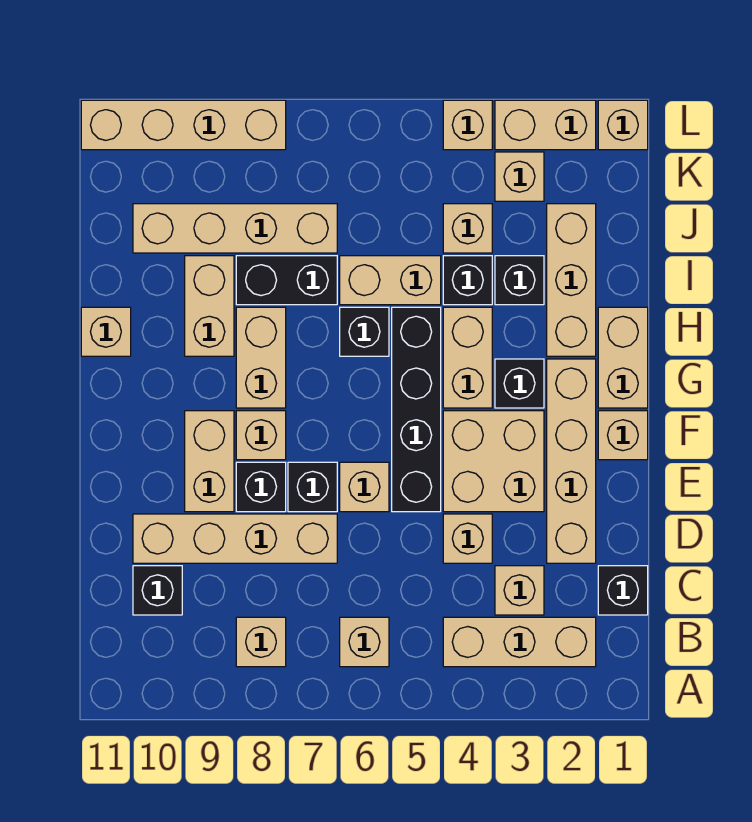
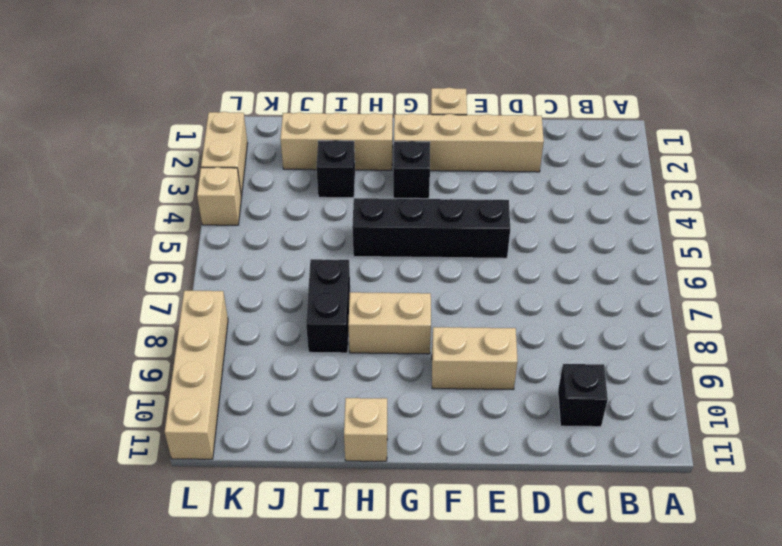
none -> tan brick B2:B4 level 1
none -> tan brick B6 level 1
none -> tan brick B8 level 1
none -> black brick C1 level 1

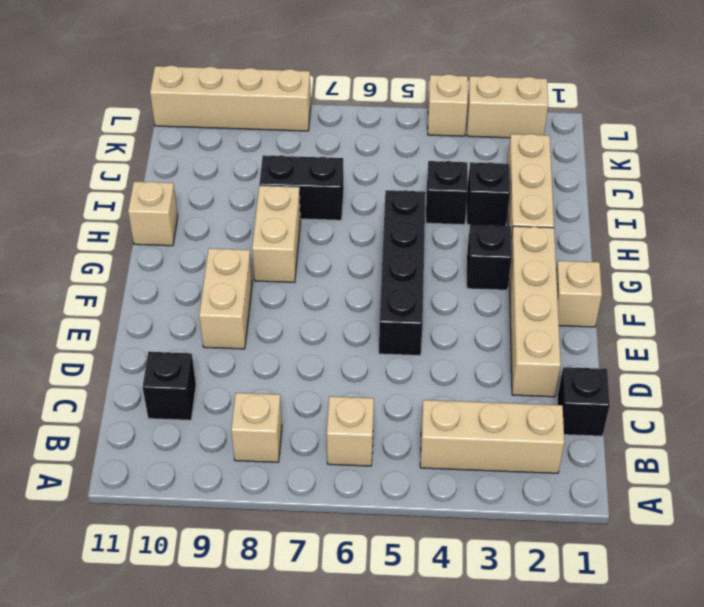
none -> tan brick C3 level 1
none -> tan brick D4 level 1
none -> tan brick D7:D10 level 1
none -> tan brick E3:F4 level 1

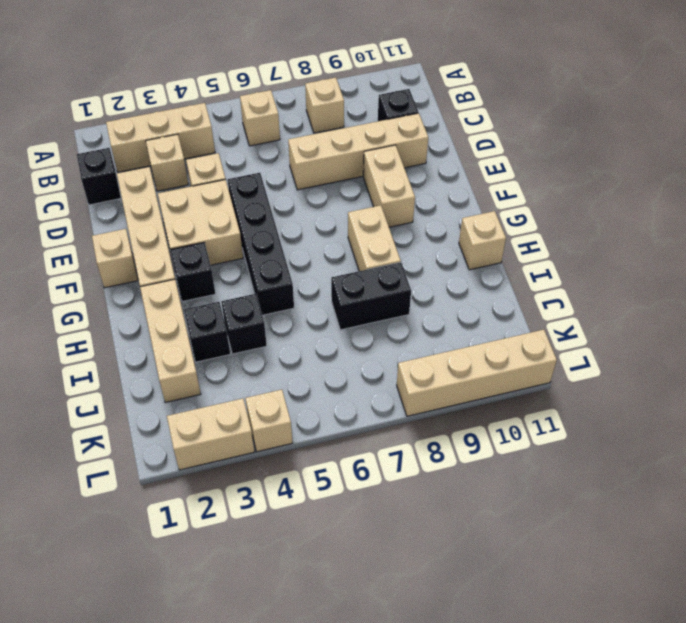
none -> tan brick E6 level 1
none -> black brick E7 level 1
none -> black brick E8 level 1
none -> tan brick F8 level 1

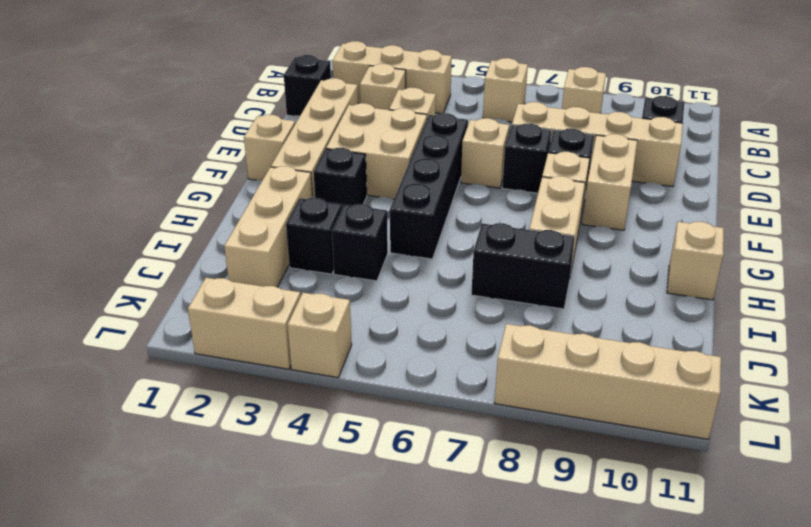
none -> tan brick G1:H1 level 1
none -> tan brick G4:H4 level 1
none -> black brick H6 level 1
none -> tan brick H9:I9 level 1

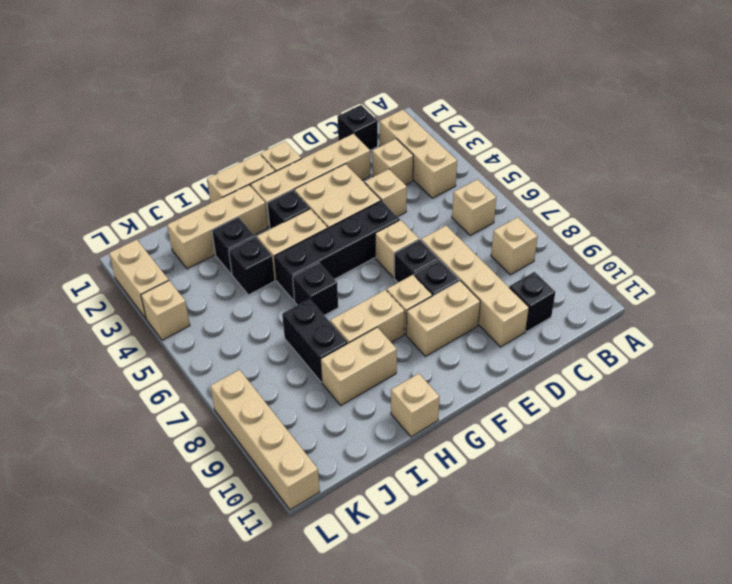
none -> tan brick I5:I6 level 1
none -> tan brick J4 level 1
none -> tan brick J7:J10 level 1
none -> tan brick K3 level 1

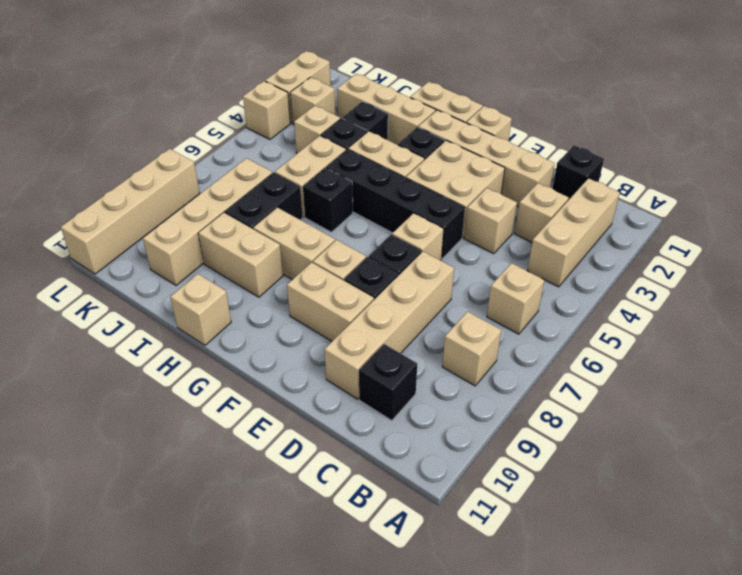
none -> tan brick L1 level 1

